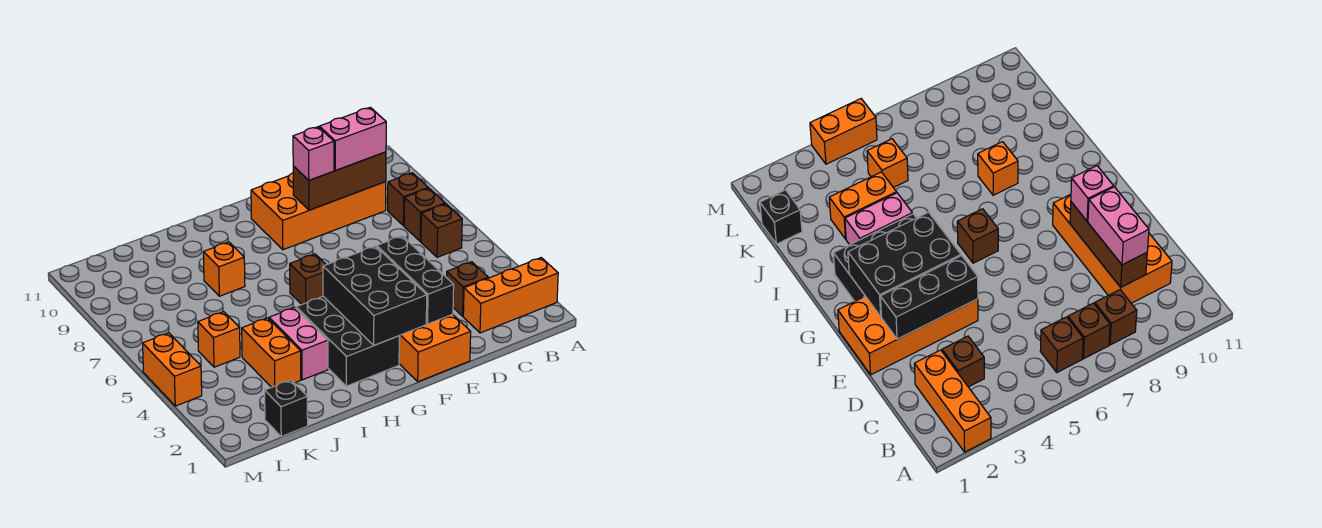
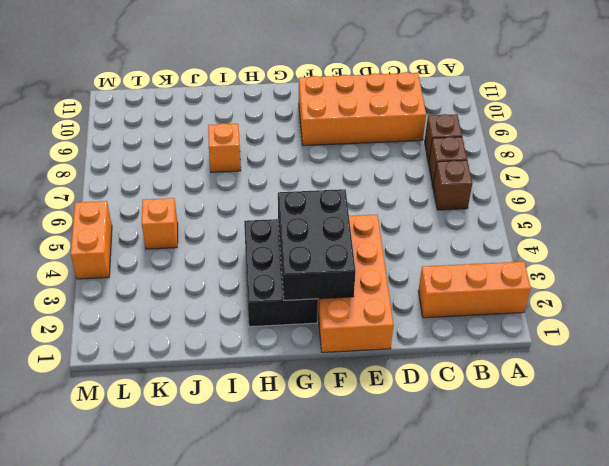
none -> brown brick C3 level 1
none -> brown brick G6 level 1
none -> pink brick I3:I4 level 1

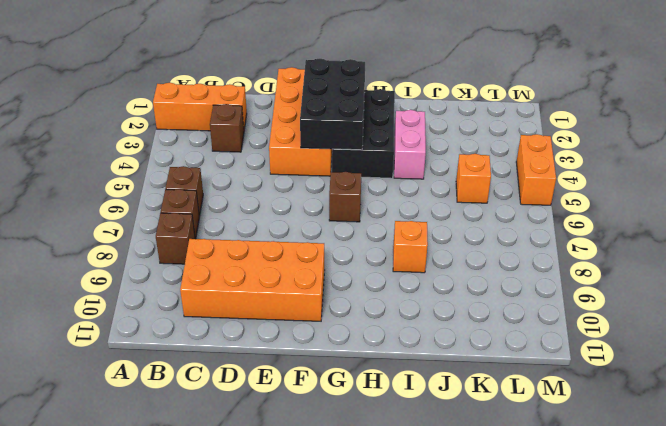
none -> orange brick J3:J4 level 1
none -> black brick K1 level 1
none -> brown brick C9:E9 level 2

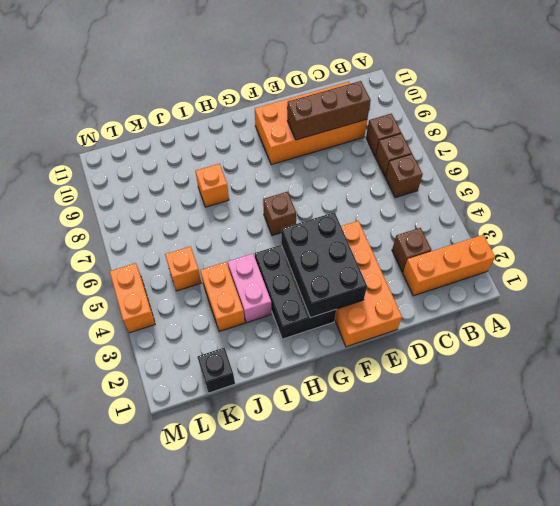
none -> black brick E2:E4 level 2
none -> pink brick C9:D9 level 3
none -> pink brick E9 level 3

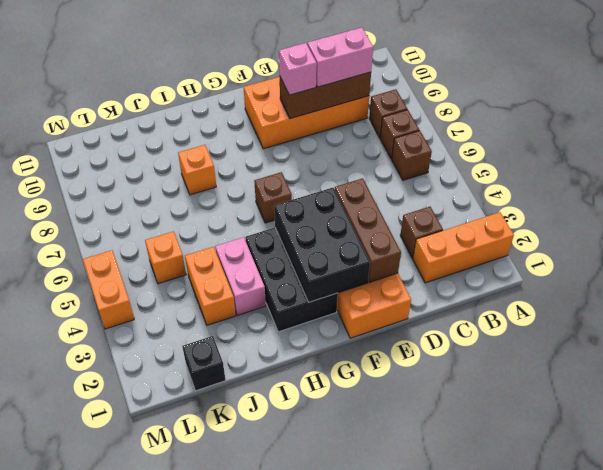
brown brick E2:E4 level 2 -> black brick E2:E4 level 2

